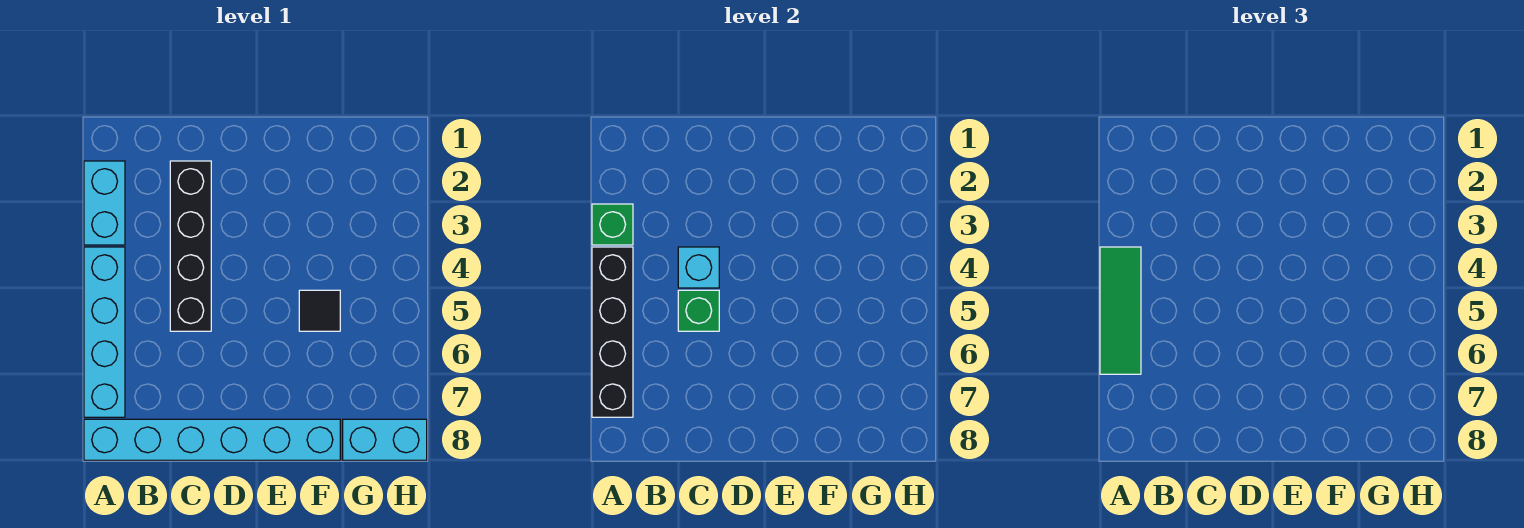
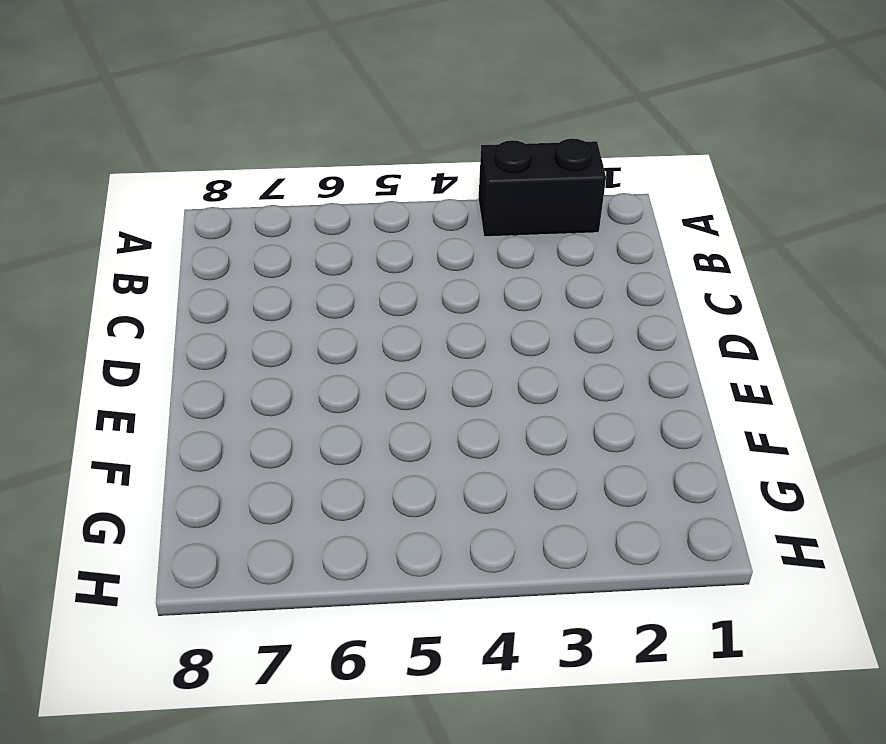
black brick A2:A3 level 1 -> cyan brick A2:A3 level 1
none -> cyan brick A4:A7 level 1
none -> cyan brick A8:F8 level 1

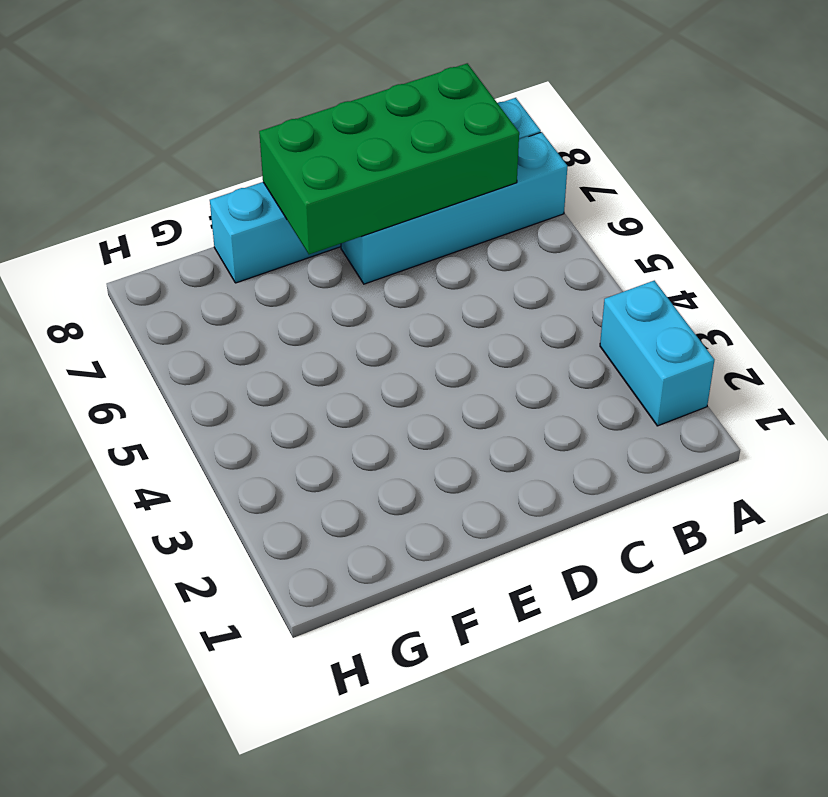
cyan brick A7:D7 level 1 -> cyan brick A4:A7 level 1
green brick B7:E8 level 2 -> none
none -> black brick C2:C5 level 1
none -> black tile F5 level 1

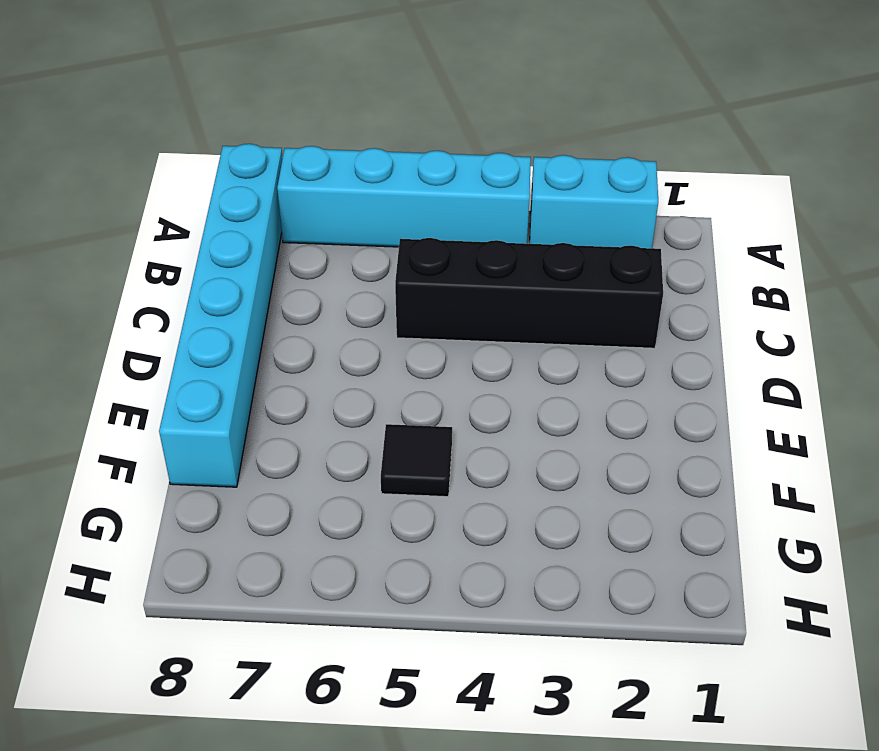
none -> cyan brick G8:H8 level 1
none -> green brick A3 level 2

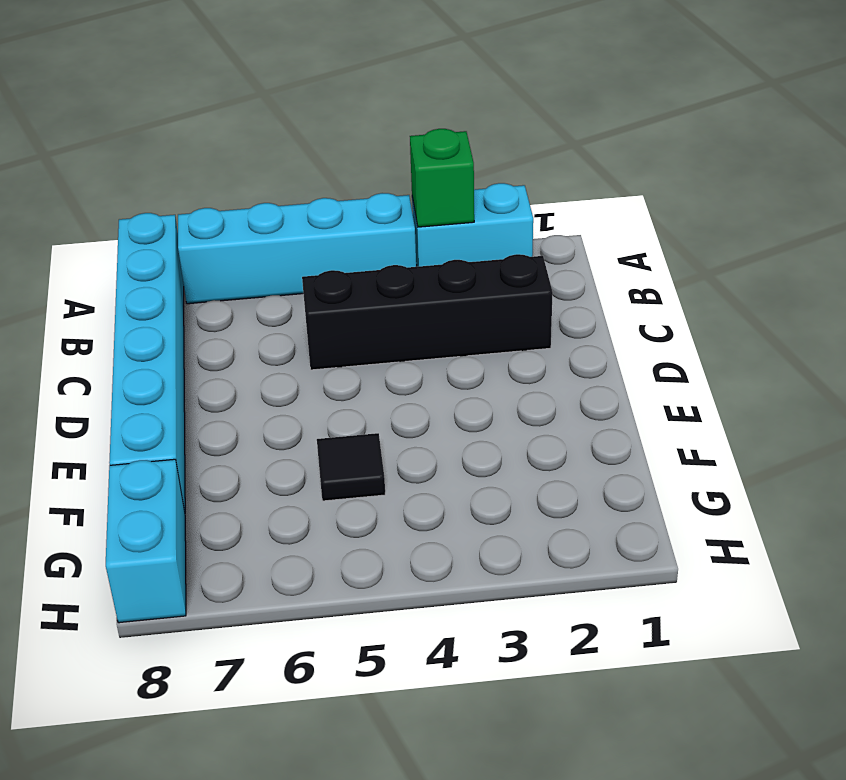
none -> black brick A4:A7 level 2
none -> cyan brick C4 level 2

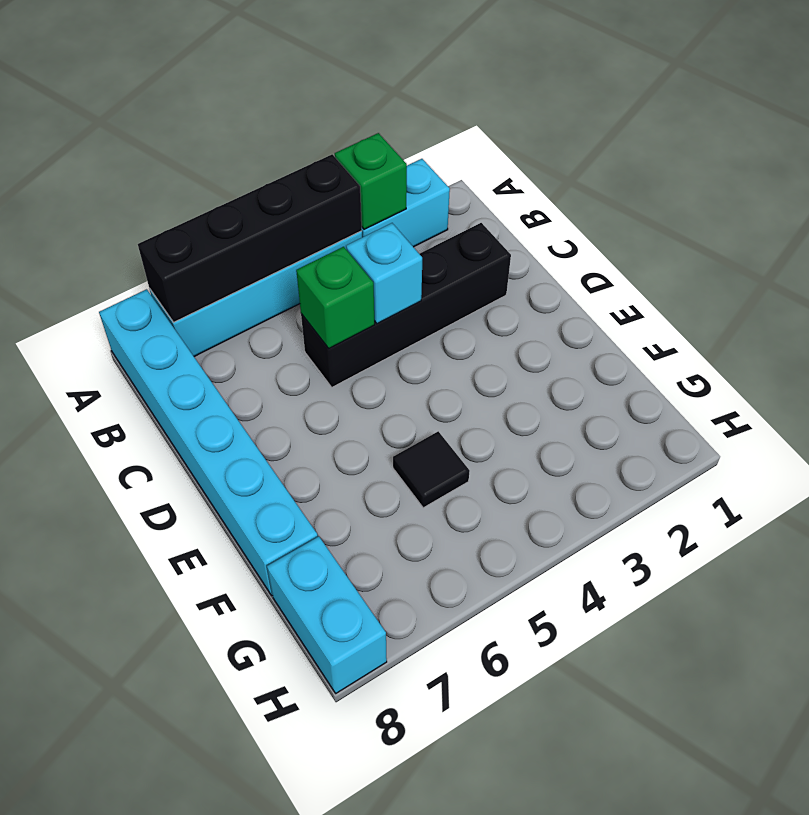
none -> green tile A4:A6 level 3

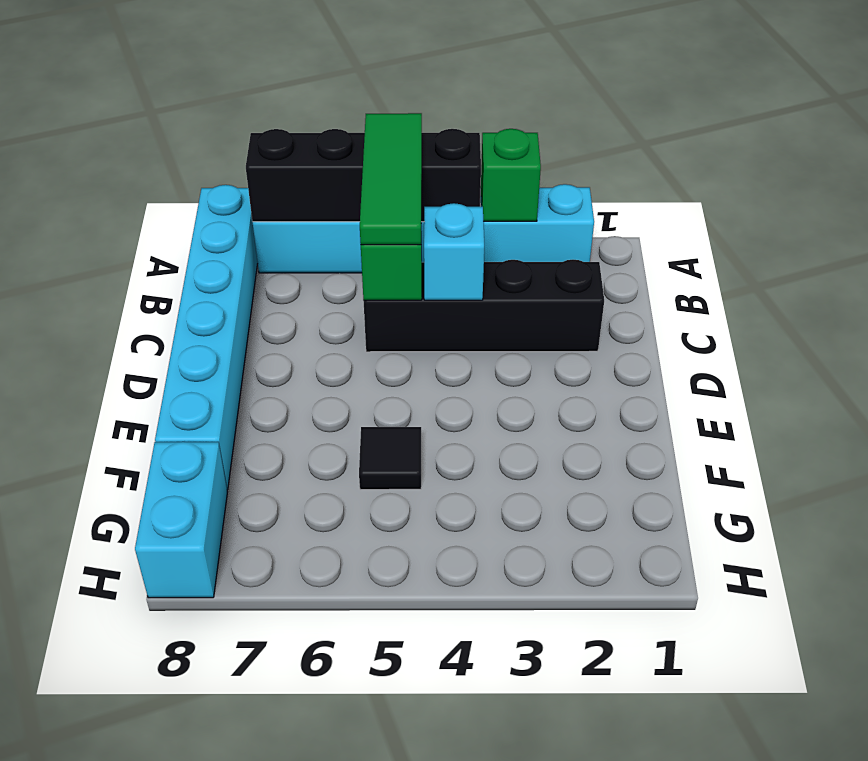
green tile A5:C5 level 3 -> green tile A4:A6 level 3

